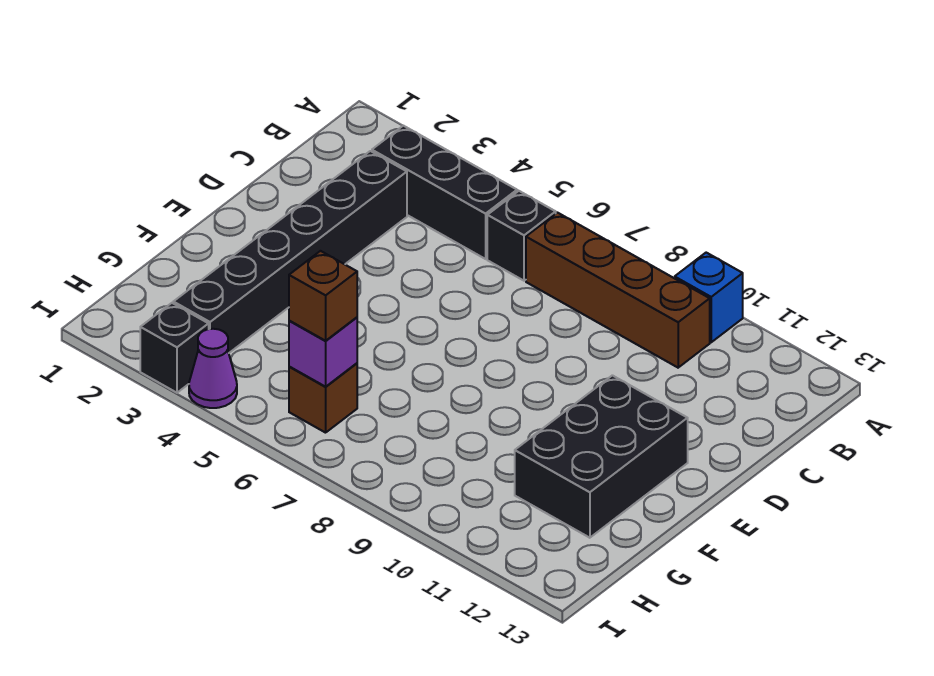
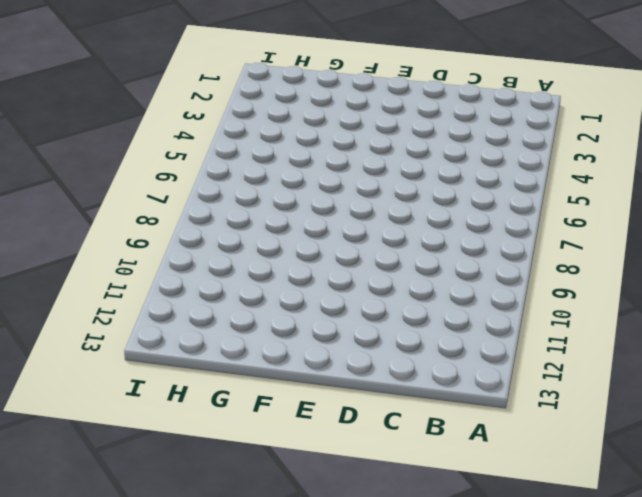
none -> blue brick A10 level 1
none -> black brick B3:B5 level 1

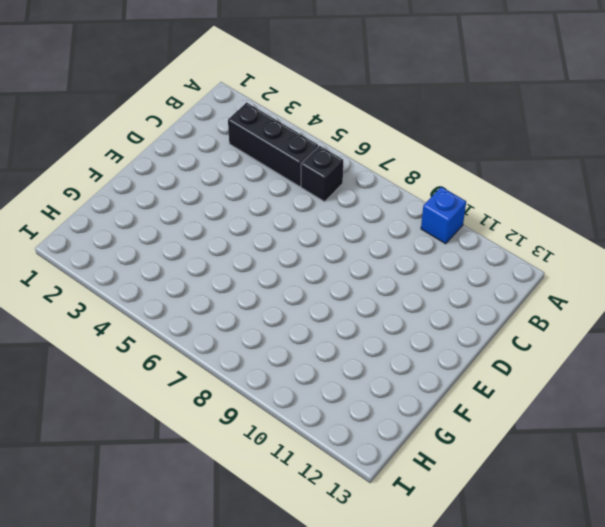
none -> brown brick B7:B10 level 1
none -> black brick C3:H3 level 1

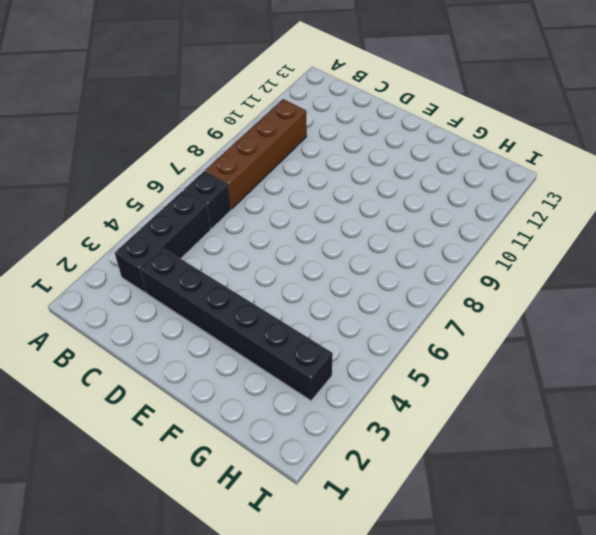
none -> blue brick A10 level 1
none -> black brick E11:G12 level 1

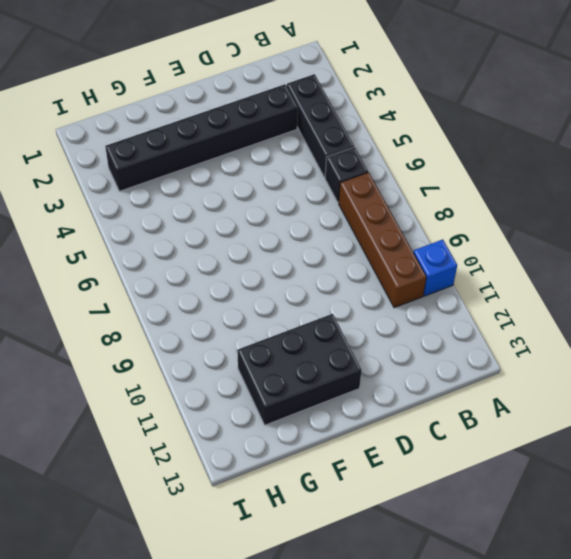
none -> brown brick H6 level 1
none -> black brick I3 level 1

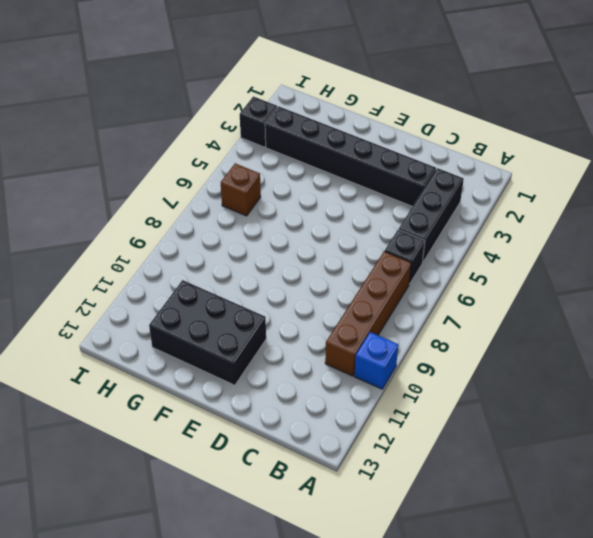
none -> purple cone I4 level 1
none -> purple brick H6 level 2

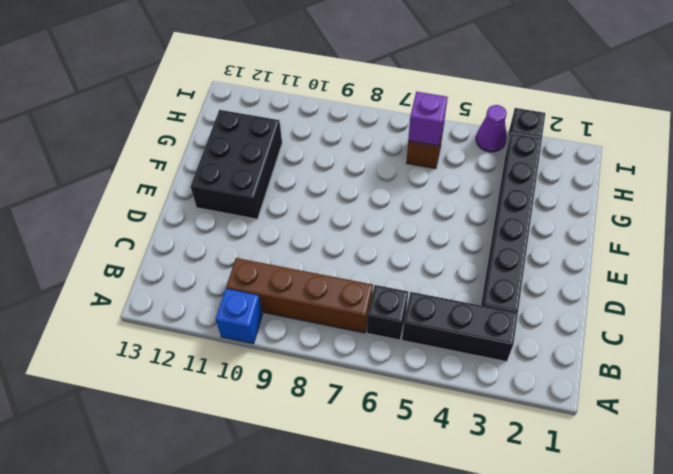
none -> brown brick H6 level 3

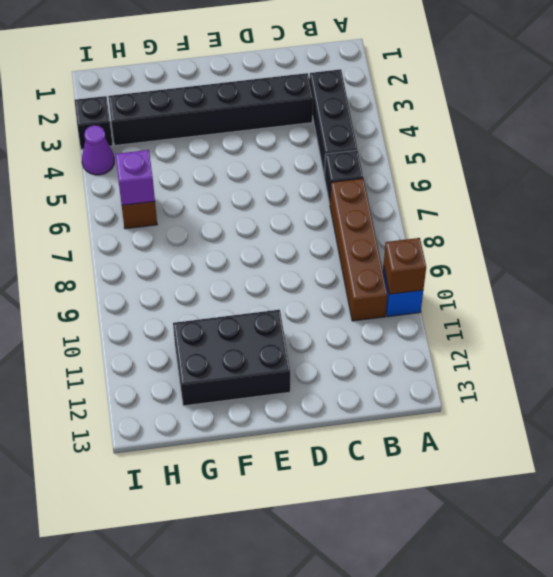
brown brick A10 level 2 -> brown brick H6 level 3

